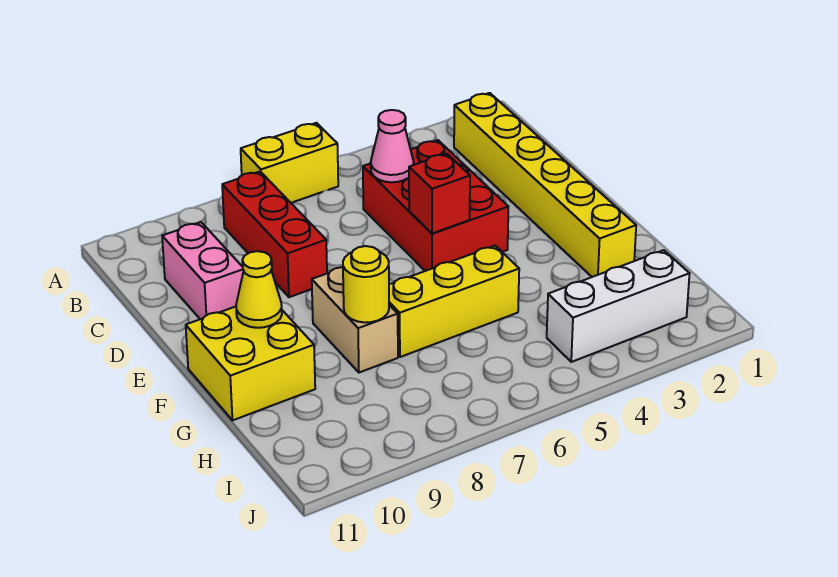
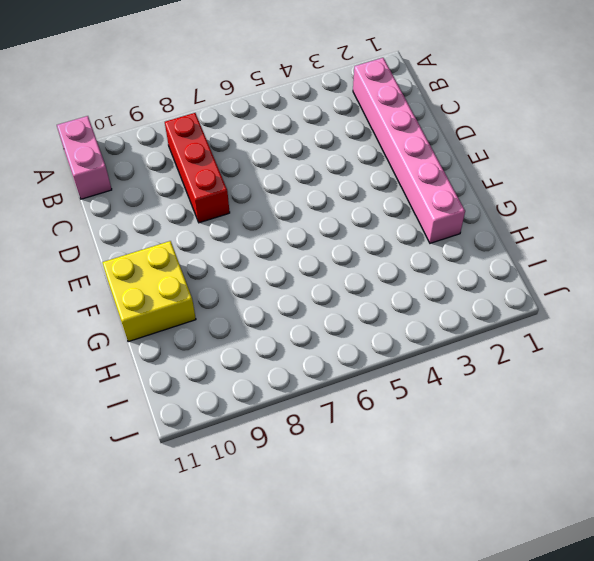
pink brick A11:B11 level 1 -> pink brick C10:D10 level 1
pink brick B2:G2 level 1 -> yellow brick B2:G2 level 1
none -> yellow brick A6:A7 level 1
none -> red brick C4:E5 level 1
none -> tan brick F8:G8 level 1

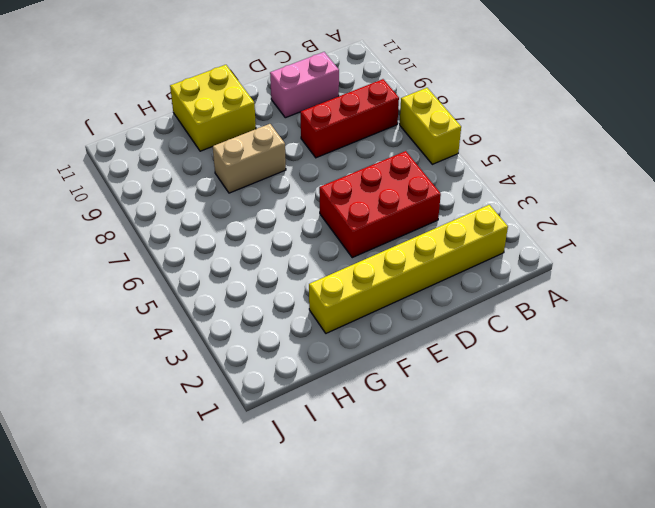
none -> yellow brick G5:G7 level 1
none -> white brick I2:I4 level 1
none -> pink cone C5 level 2

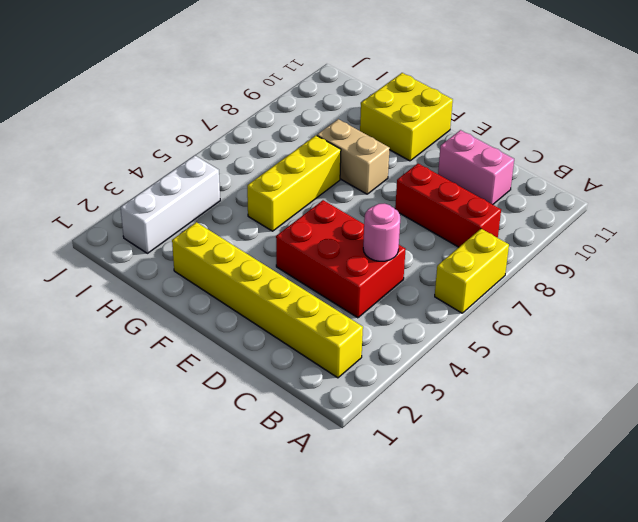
pink round brick C5 level 2 -> pink cone C5 level 2
none -> red brick E5 level 2
none -> yellow cone F10 level 2
none -> yellow round brick G8 level 2

